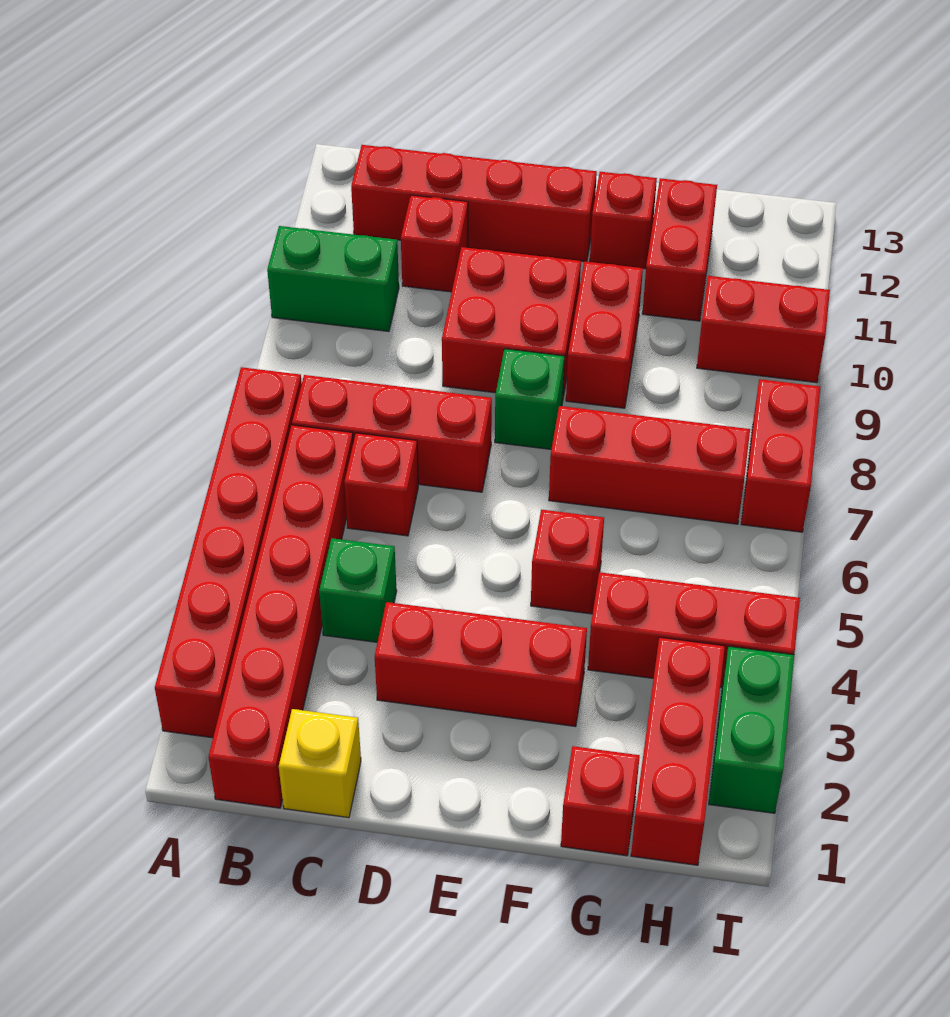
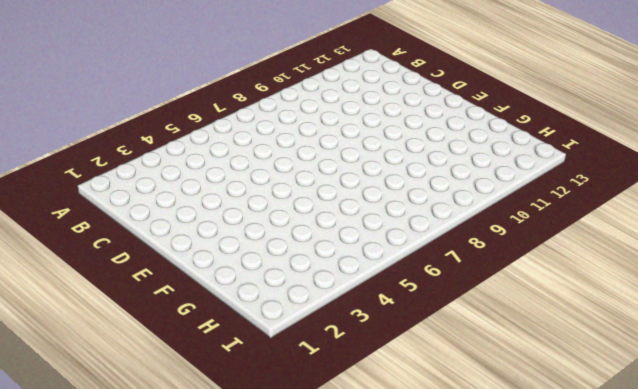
none -> red brick A2:A7 level 1
none -> green brick A10:B10 level 1
none -> red brick B1:B6 level 1

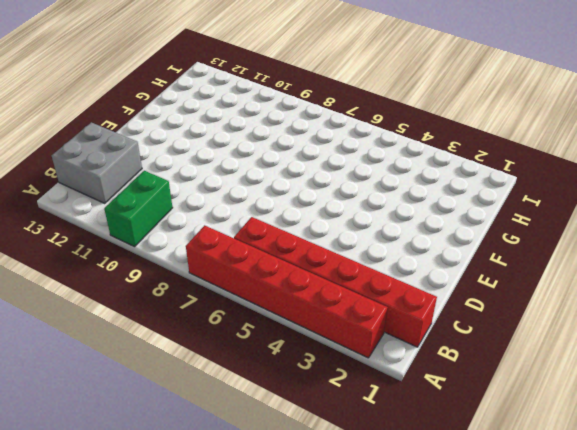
grey brick B12:C13 level 1 -> red brick B12:E12 level 1
none -> red brick B7:D7 level 1
none -> yellow brick C1 level 1
none -> green brick C4 level 1

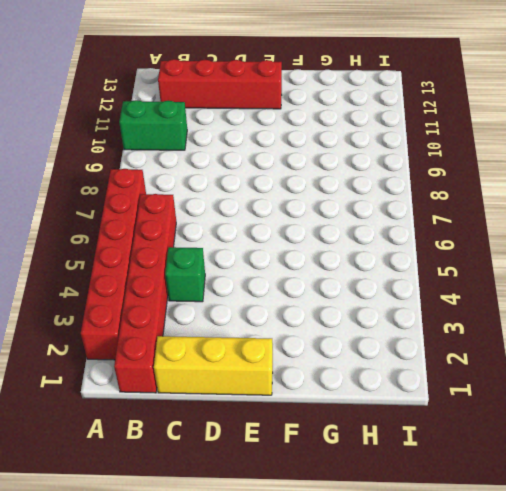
yellow brick C1:E1 level 1 -> yellow brick C1 level 1
none -> red brick B7:D7 level 1
none -> red brick C6 level 1
none -> red brick C11 level 1

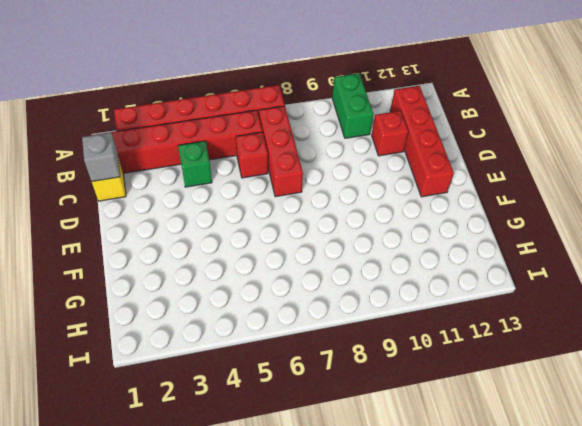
grey brick C1 level 2 -> none
none -> red brick D3:F3 level 1
none -> red brick D9:E10 level 1
none -> green brick E8 level 1

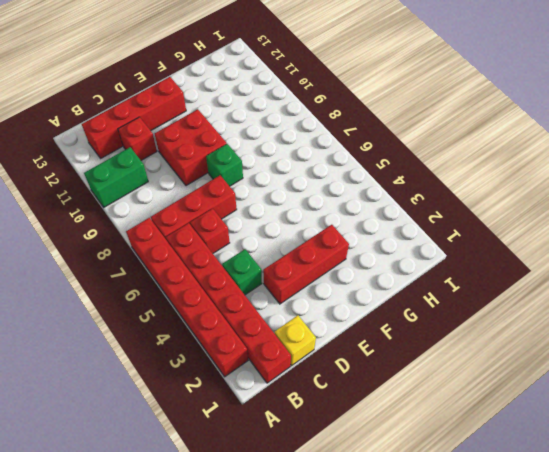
none -> red brick F5 level 1
none -> red brick F7:H7 level 1
none -> red brick F9:F10 level 1

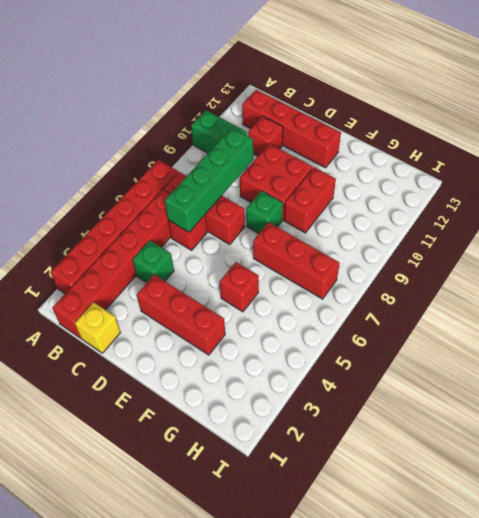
green brick C6:C9 level 2 -> none
none -> red brick F12 level 1
none -> red brick G1 level 1
none -> red brick G4:I4 level 1

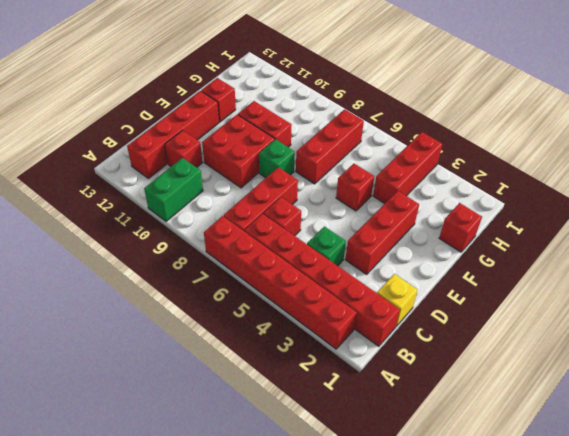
none -> red brick G11:G12 level 1
none -> red brick H1:H3 level 1
none -> red brick H10:I10 level 1

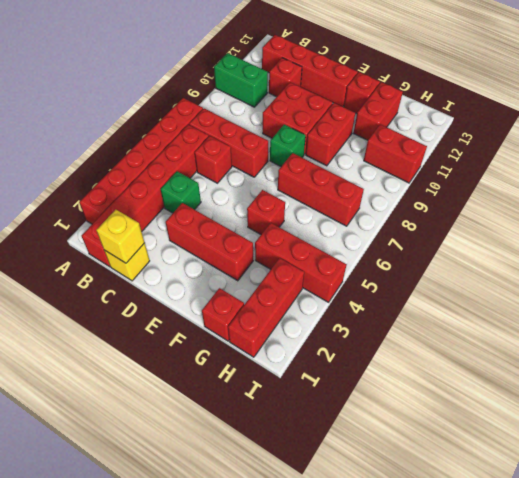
yellow brick C1 level 2 -> none
none -> green brick I2:I3 level 1
none -> red brick I7:I8 level 1

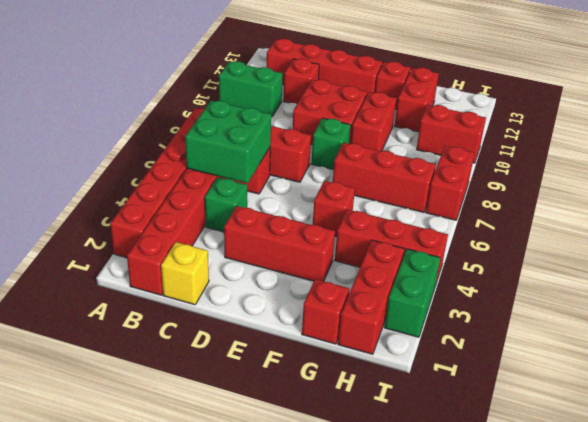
green brick B5:C6 level 2 -> none

